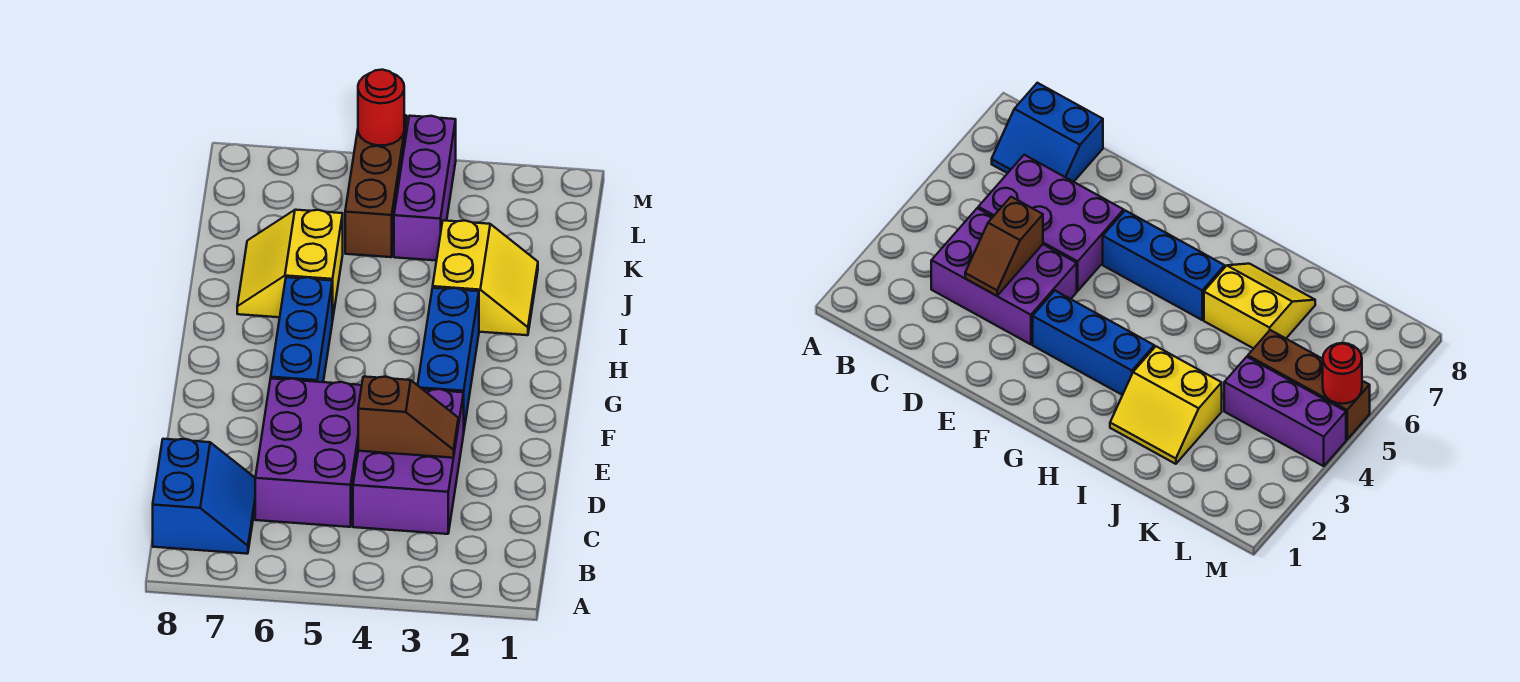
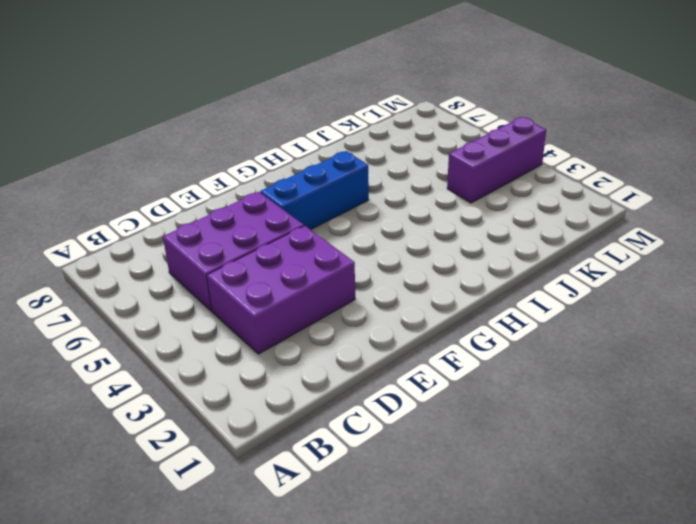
none -> blue slope B7:C8 level 1 top 8
none -> blue brick F3:H3 level 1

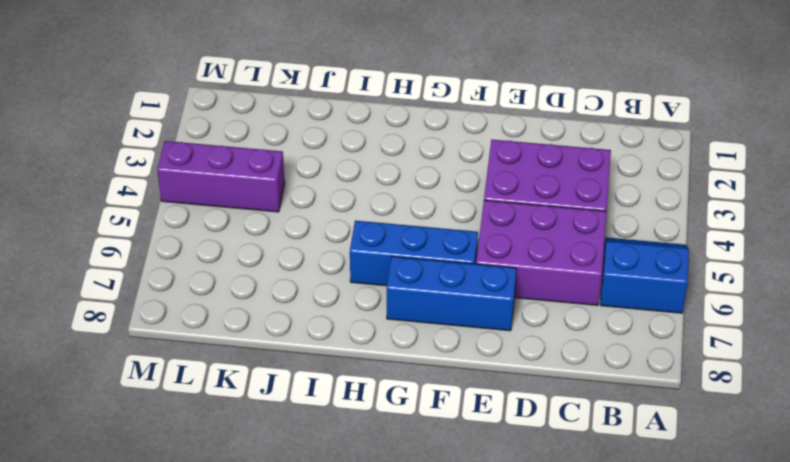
blue slope A5:B6 level 1 top 6 -> blue slope B7:C8 level 1 top 8
blue brick E7:G7 level 1 -> blue brick F3:H3 level 1
none -> yellow slope I2:J3 level 1 top 3
none -> yellow slope I6:J7 level 1 top 6

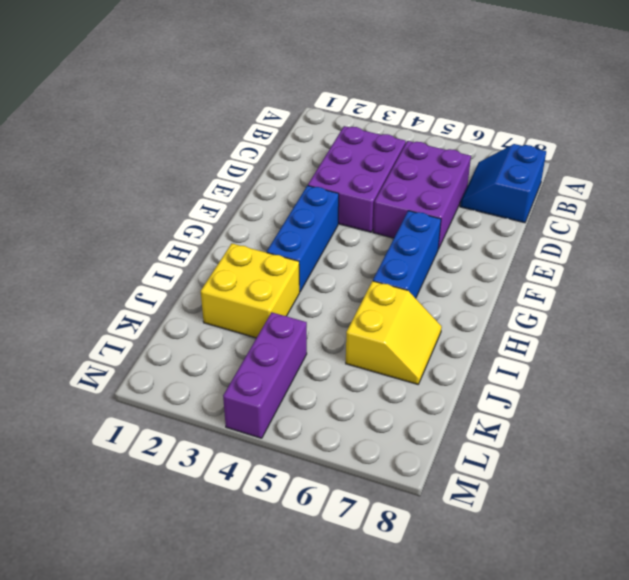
yellow brick I2:J3 level 1 -> yellow slope I2:J3 level 1 top 3
none -> brown brick K5:M5 level 1
none -> brown slope D3:D4 level 2 top 4

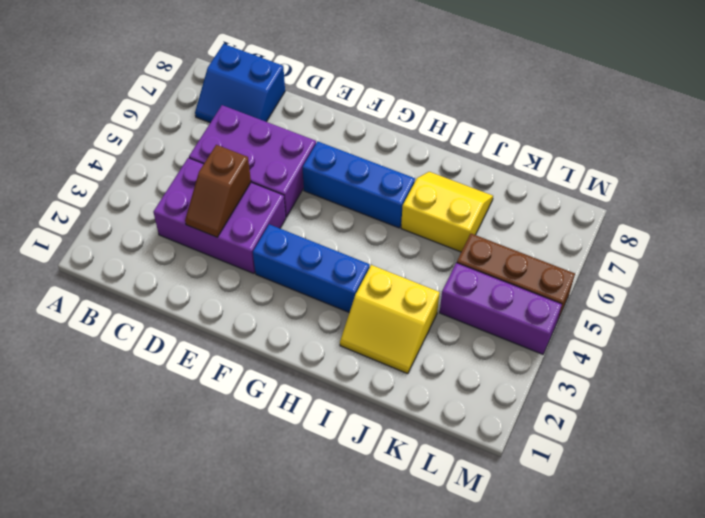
none -> red round brick M5 level 2

